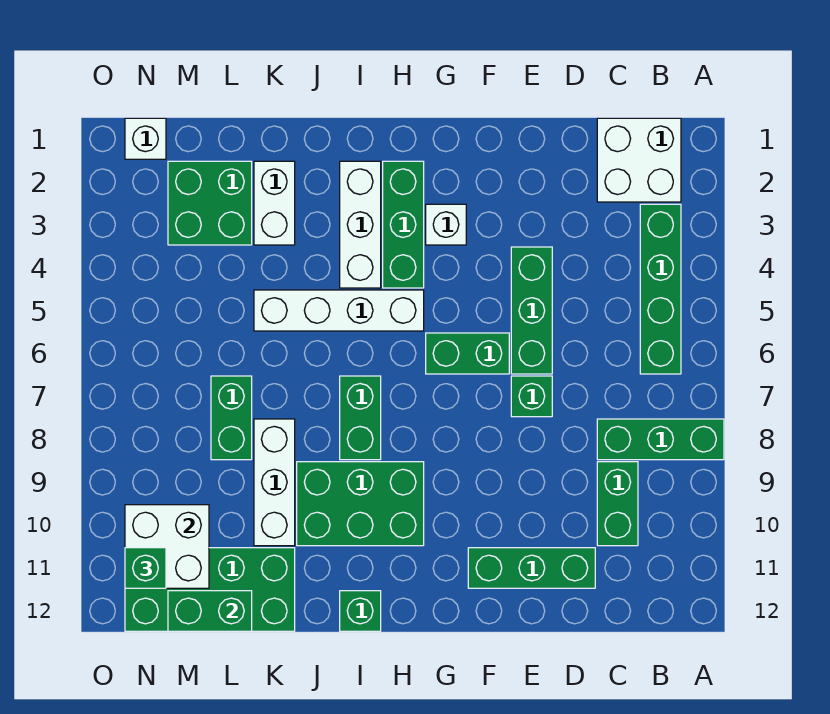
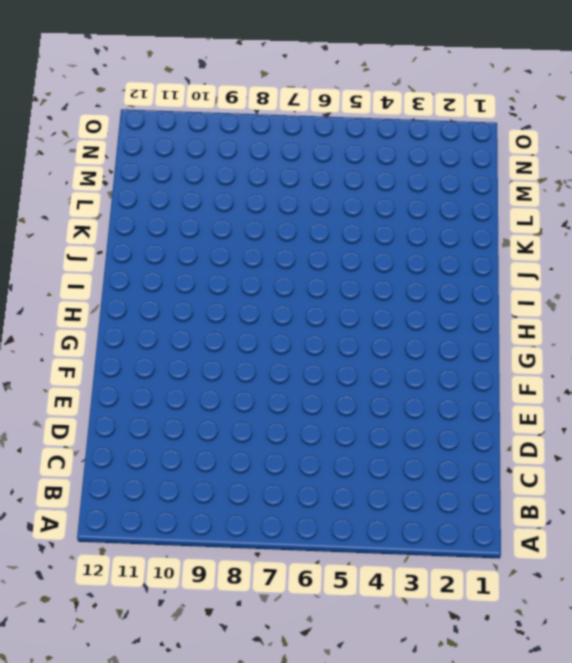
none -> green brick A8:C8 level 1
none -> white brick B1:C2 level 1
none -> green brick B3:B6 level 1

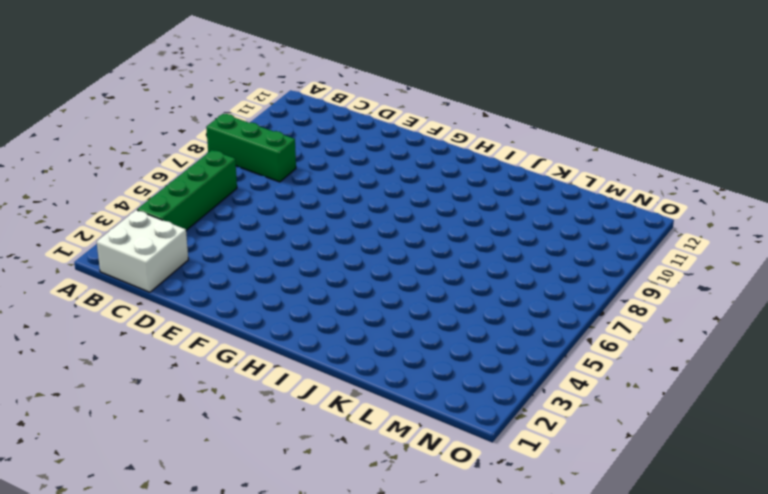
none -> green brick C9:C10 level 1
none -> green brick D11:F11 level 1
none -> green brick E4:E6 level 1

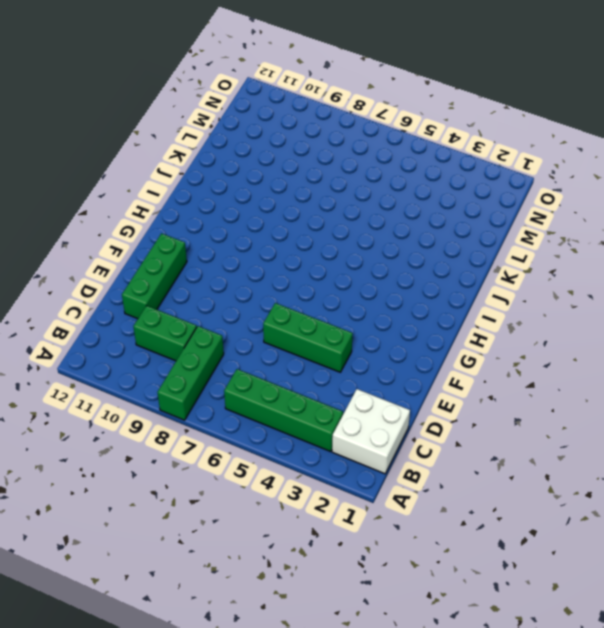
none -> green brick E7 level 1
none -> green brick F6:G6 level 1
none -> white brick G3 level 1

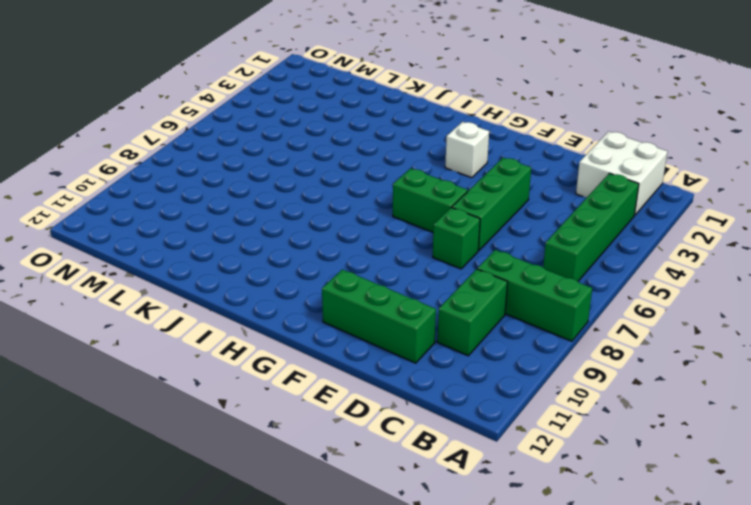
none -> green brick H2:H4 level 1
none -> white brick H5:K5 level 1
none -> green brick H9:J10 level 1

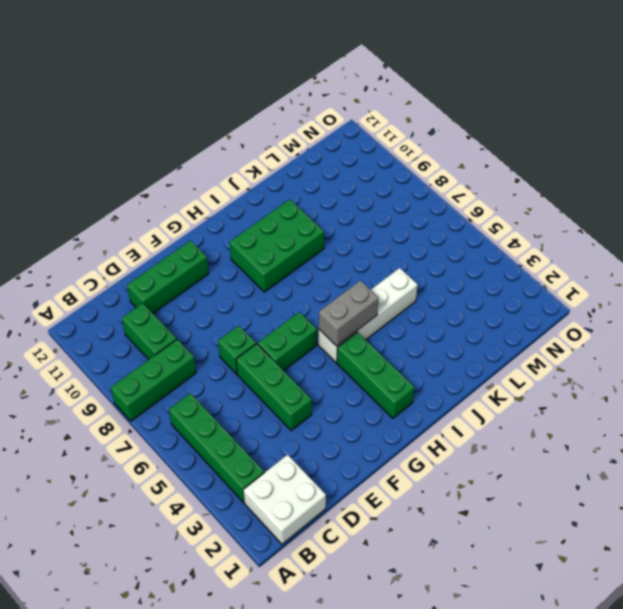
grey brick H5:I5 level 2 -> none
none -> white brick G3 level 1
none -> white brick I2:I4 level 1
none -> green brick I7:I8 level 1

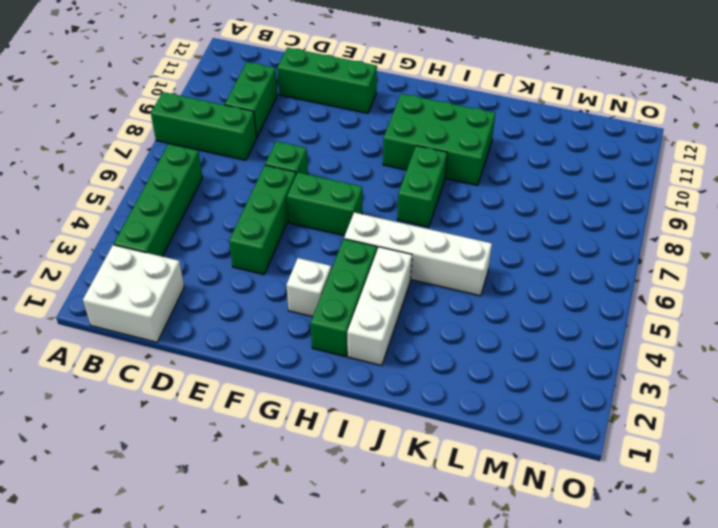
none -> green brick I12 level 1
none -> white brick K2:K3 level 1
none -> white brick K8:K10 level 1

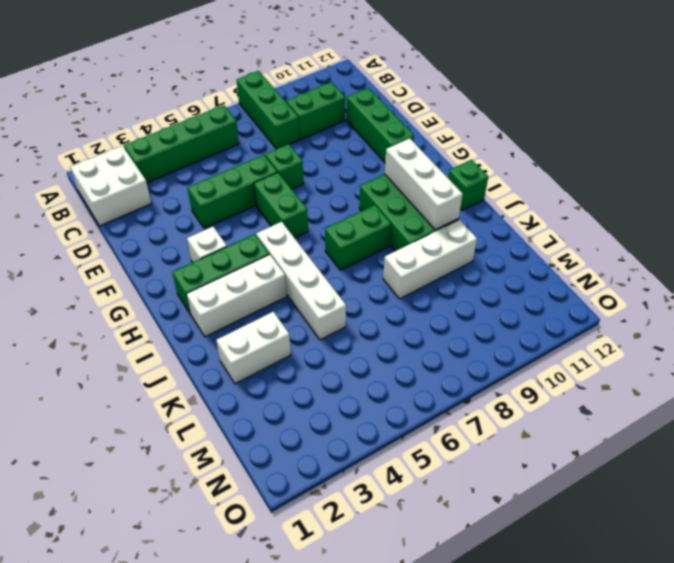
white brick H10:J10 level 2 -> none
none -> green brick K11:N12 level 1
none -> green brick L2:M3 level 1
none -> green brick L7:L8 level 1

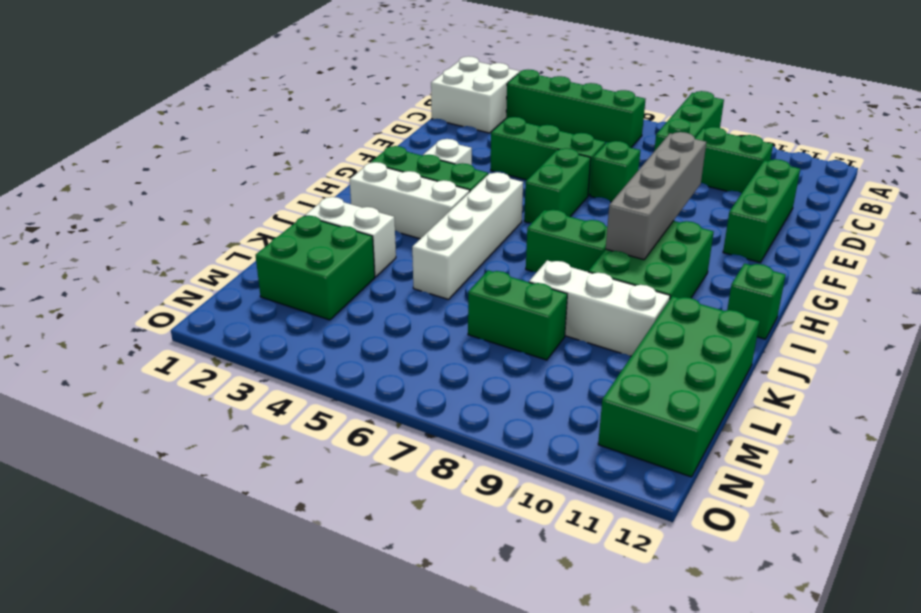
grey brick F9:I9 level 2 -> none
none -> white brick N1 level 1
none -> green brick L12:M12 level 2
none -> white brick M10:N11 level 2

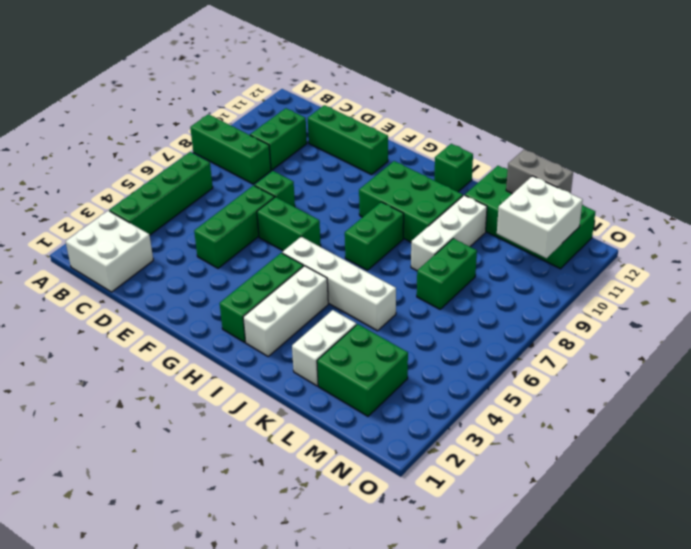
grey brick L12:M12 level 2 -> green brick L12:M12 level 2
none -> white brick G3 level 1
none -> white brick N1 level 1
none -> green brick N11 level 3

